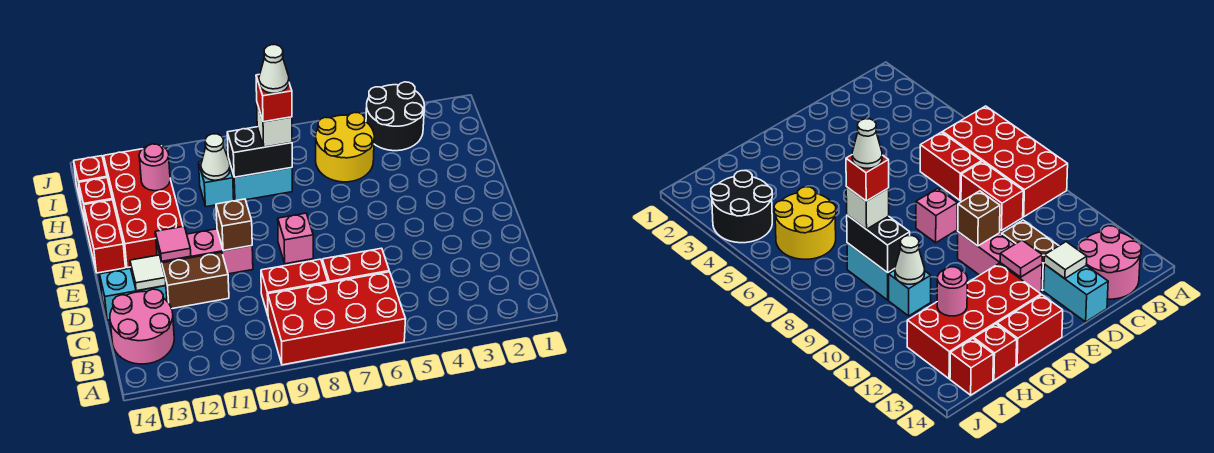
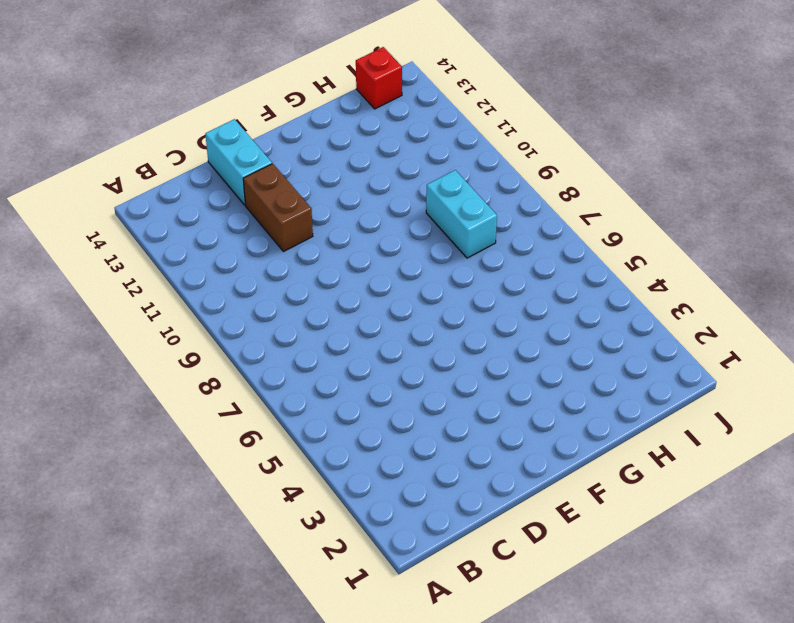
none -> red brick A6:B9 level 1
none -> pink round brick B13:C14 level 1
none -> red brick C6:C7 level 1

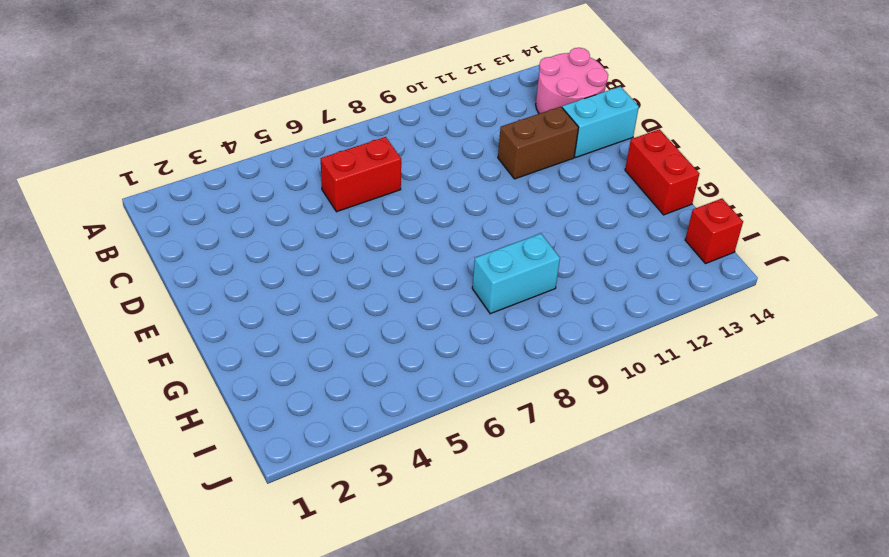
none -> red brick A6:B9 level 1
none -> red brick C8:C9 level 1
none -> pink brick E8 level 1

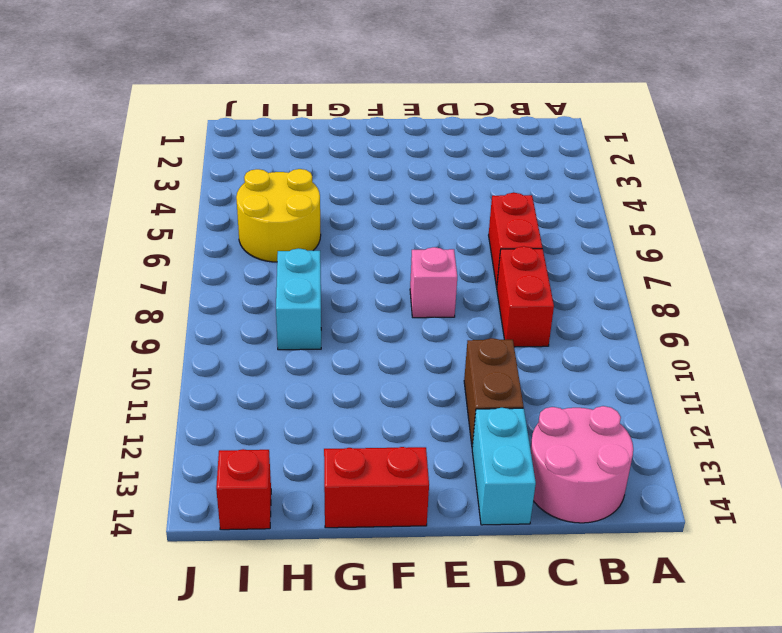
none -> red brick A6:B9 level 1
none -> pink brick E10:E12 level 1
none -> red brick F12:I13 level 1

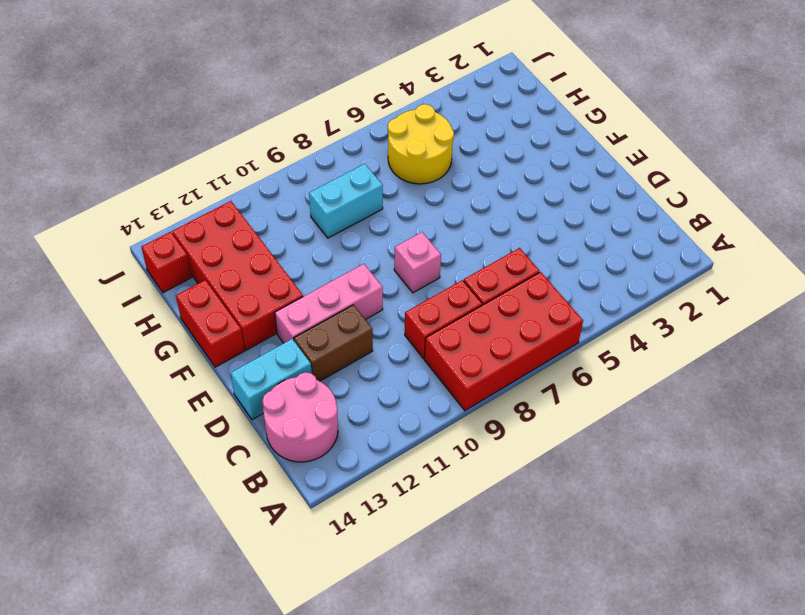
none -> cyan brick H10 level 1
none -> red brick H14 level 1
none -> black round brick I3:J4 level 1

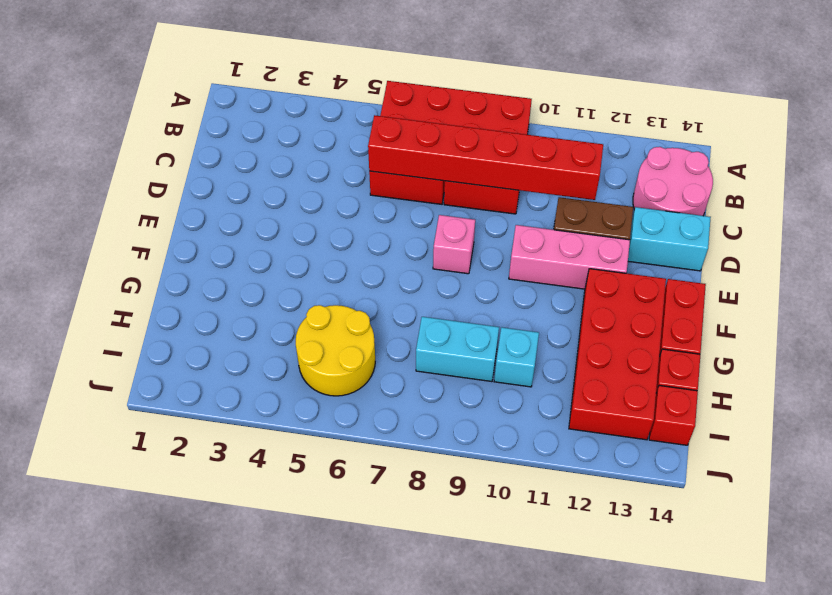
red brick C6:C11 level 2 -> none
none -> black round brick I3:J4 level 1
none -> white tile D13 level 2
none -> brown brick E10 level 2

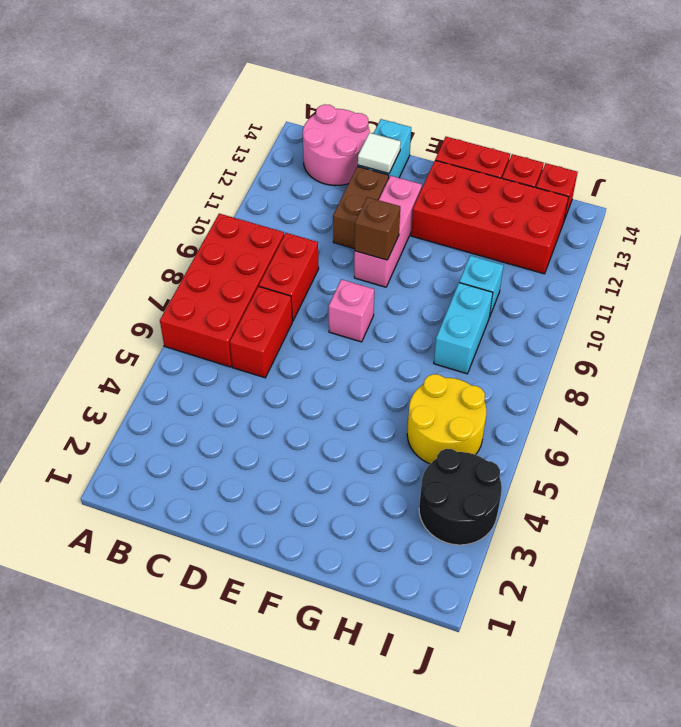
none -> pink tile E12 level 2
none -> black brick H8:H9 level 2
none -> white cone H10 level 2

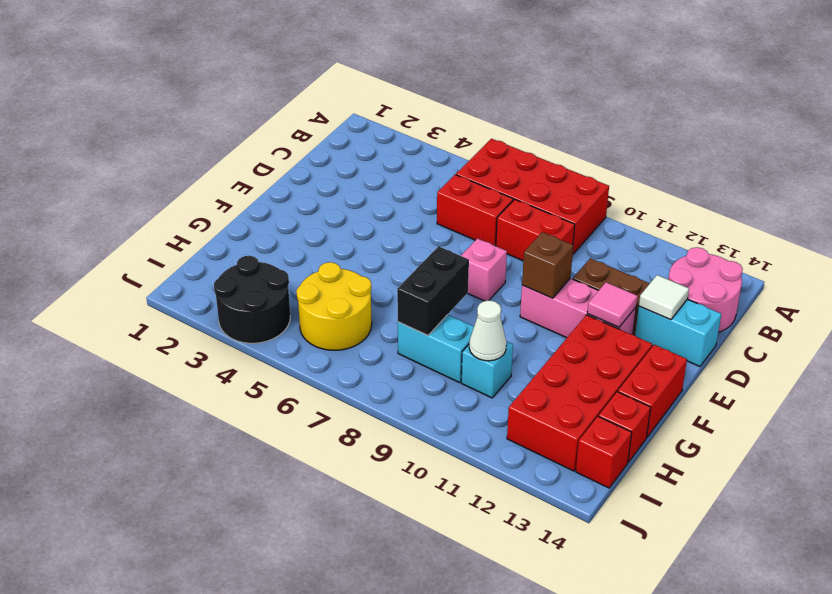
black brick G8:H8 level 2 -> black brick H8:H9 level 2
none -> pink round brick H12 level 2
none -> white brick H8 level 3
none -> red brick H8 level 4

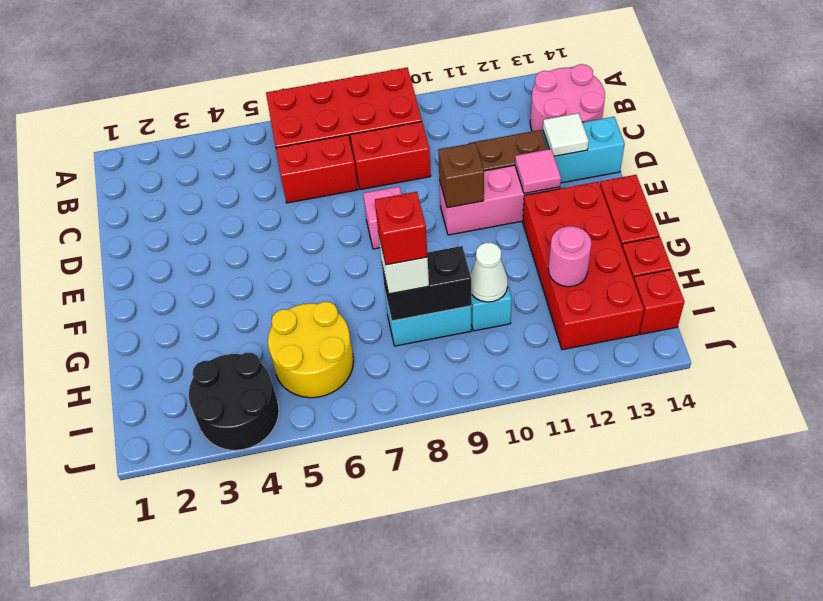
none -> white cone H8 level 5

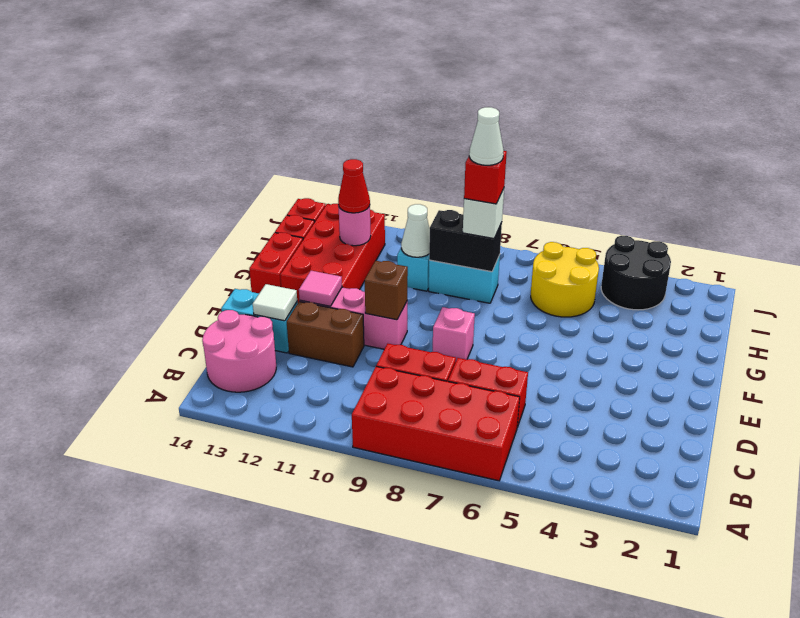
red cone H12 level 3 -> none

